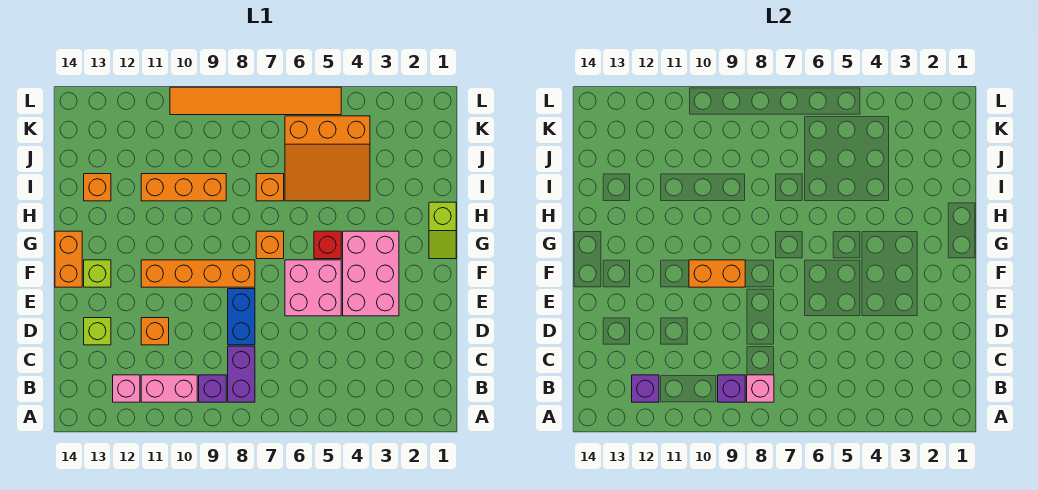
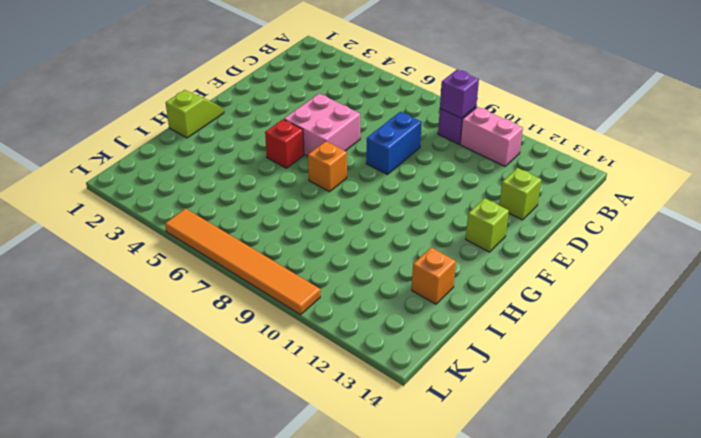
none -> purple brick B8:C8 level 1
none -> pink brick B12 level 1
none -> orange brick D11 level 1

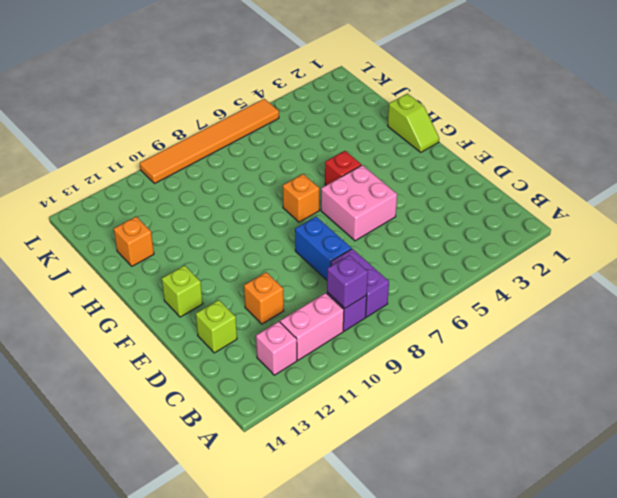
none -> pink brick E3:G4 level 1
none -> orange brick F8:F11 level 1
none -> orange brick F14:G14 level 1

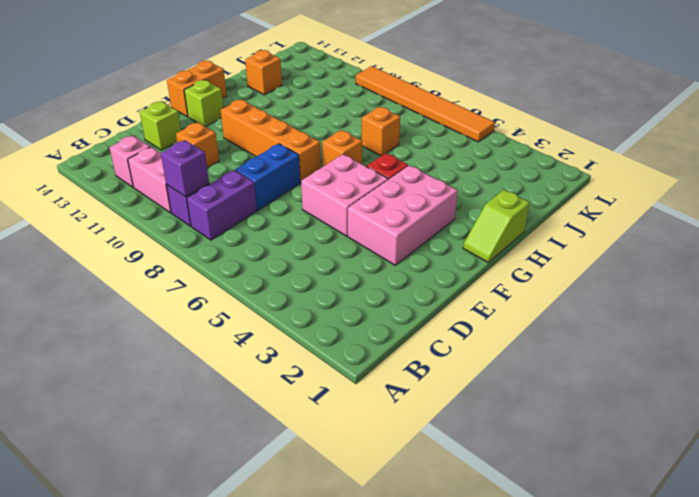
none -> orange slope I4:K6 level 1 top K
none -> orange brick I9:I11 level 1
none -> pink brick B8 level 2

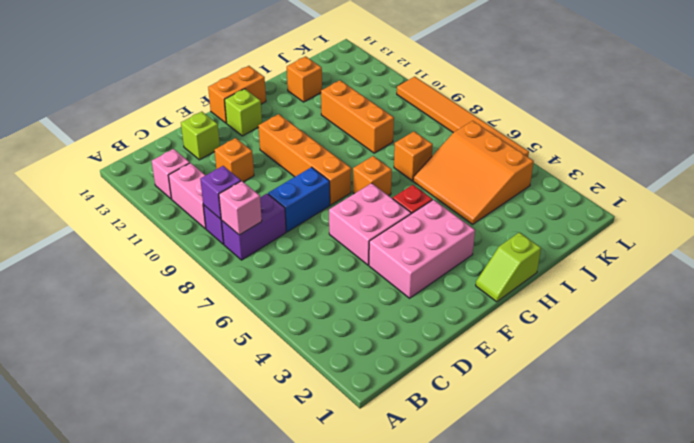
none -> purple brick B12 level 2
none -> orange brick F9:F10 level 2

